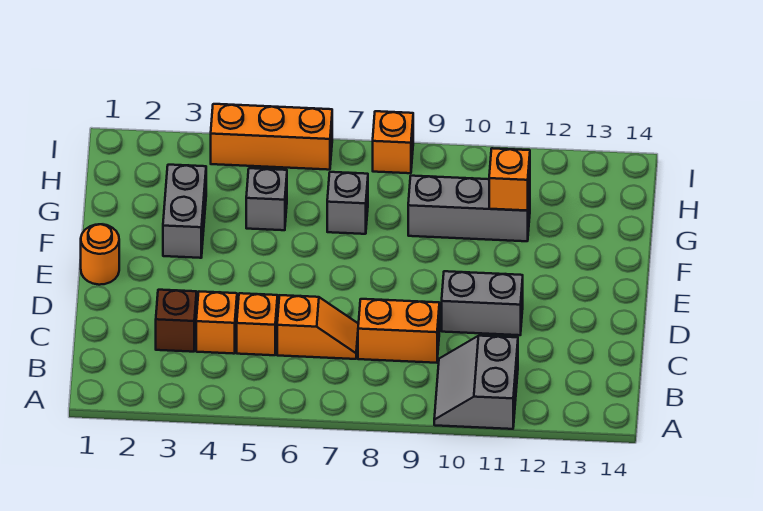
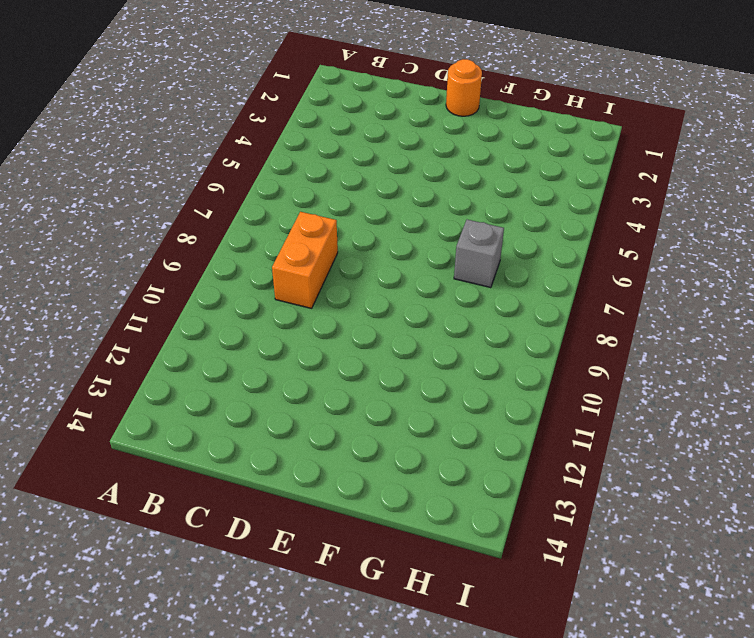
none -> grey slope A10:B11 level 1 top 11
none -> brown brick C3 level 1
none -> orange brick C4 level 1

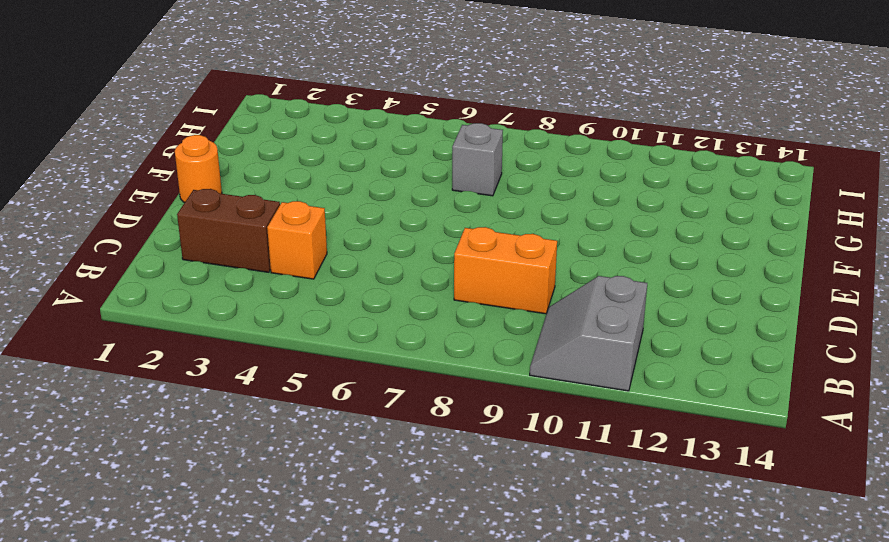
brown brick C2:C3 level 1 -> brown brick C3 level 1
none -> orange brick C5 level 1
none -> orange slope C6:C7 level 1 top 6
none -> grey brick D10:D11 level 1

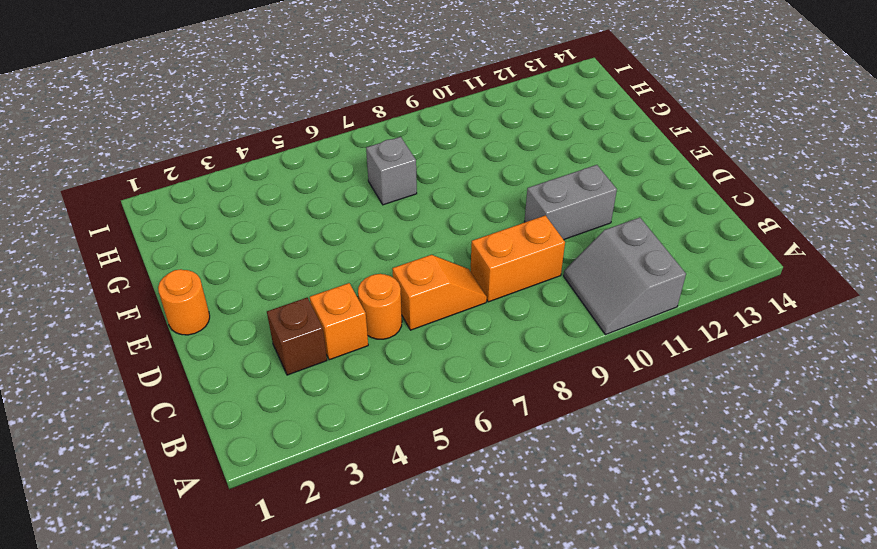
orange round brick C5 level 1 -> orange brick C5 level 1
none -> grey brick F3:G3 level 1
none -> grey brick G5 level 1
none -> grey brick G9:G11 level 1

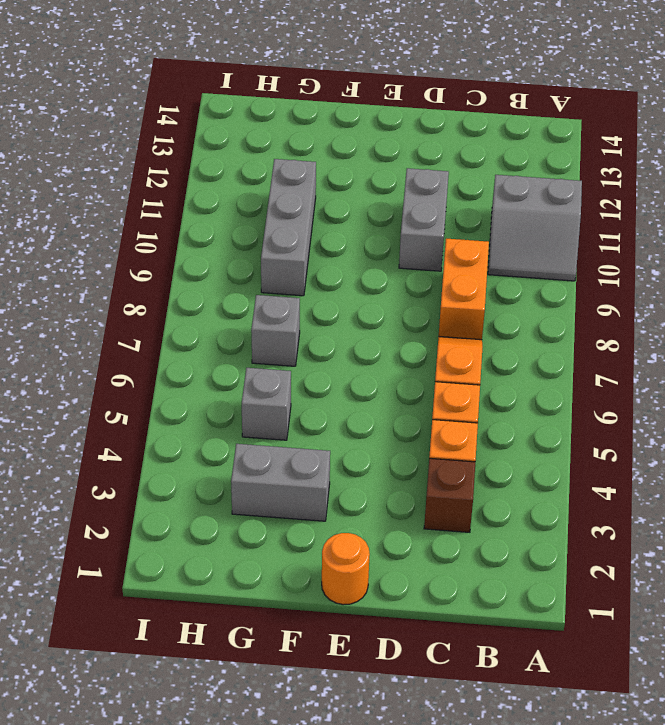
none -> orange brick I4:I6 level 1
none -> orange brick I8 level 1
none -> orange brick G11 level 2

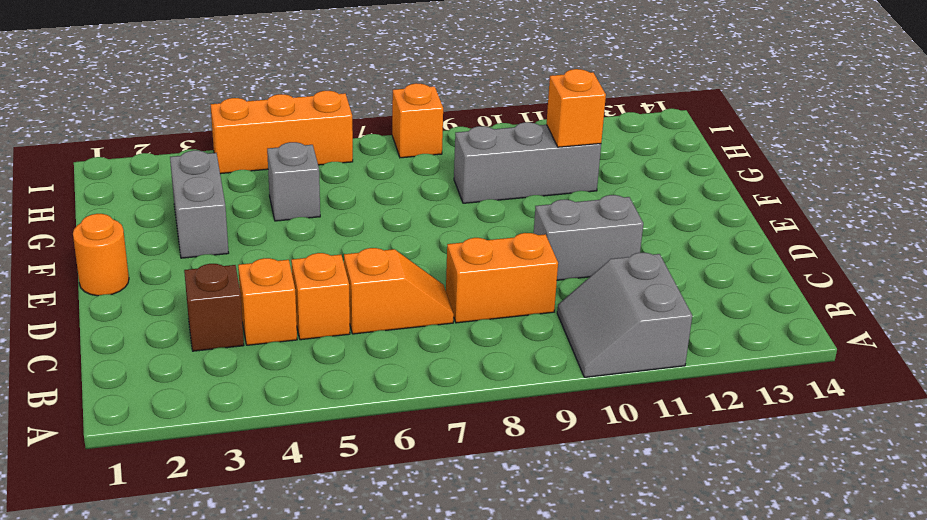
none -> grey brick G7 level 1

